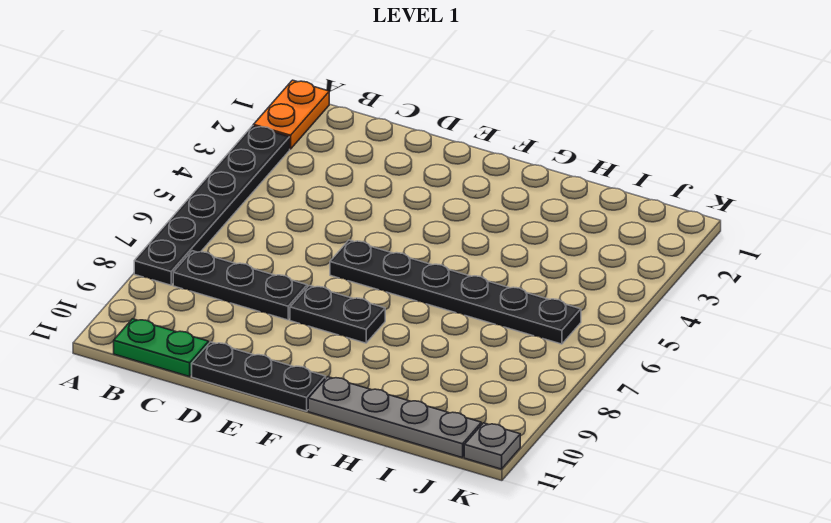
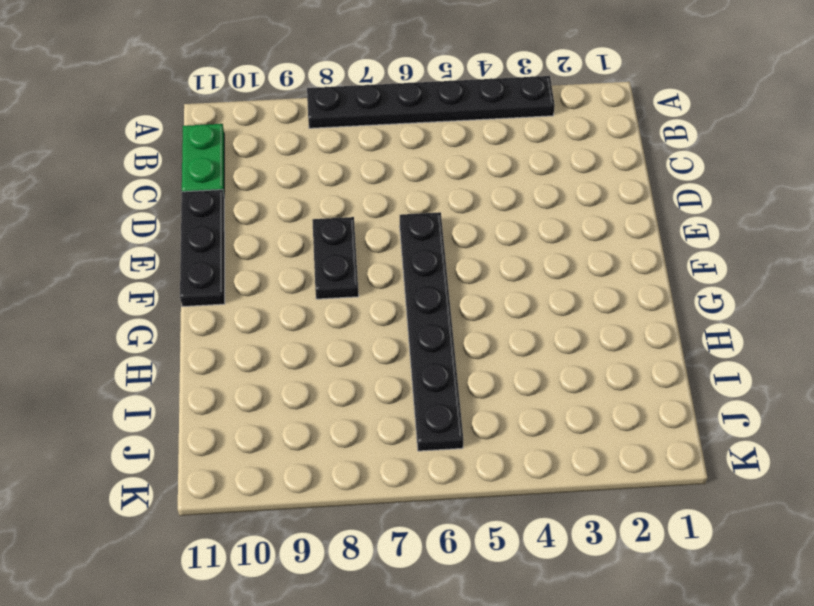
none -> orange plate A1:A2 level 1
none -> black plate B8:D8 level 1

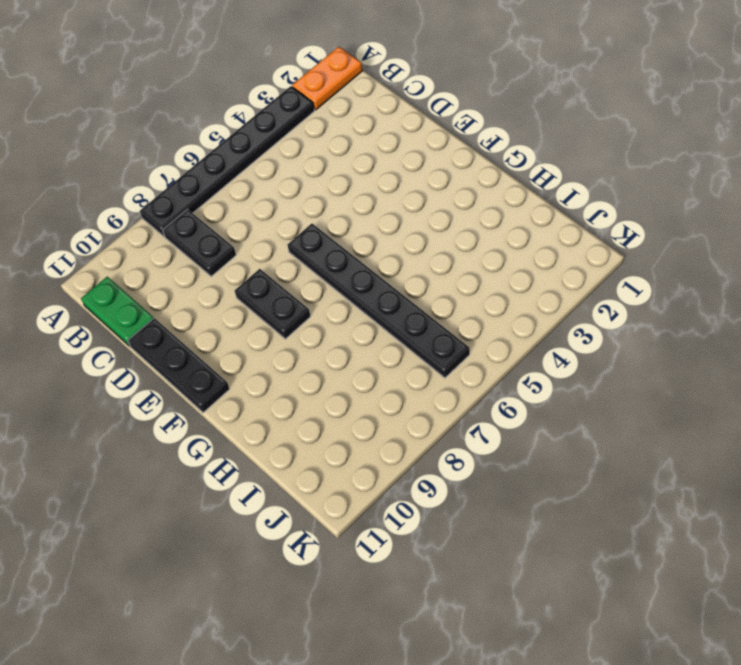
black plate B8:C8 level 1 -> black plate B8:D8 level 1
none -> grey plate G11:J11 level 1
none -> grey plate K11 level 1

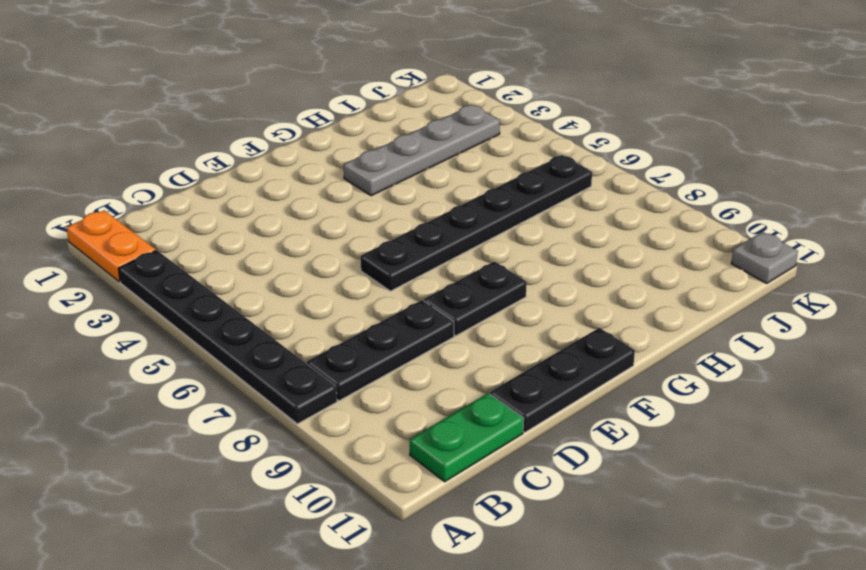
grey plate G3:J3 level 1 -> grey plate G11:J11 level 1

